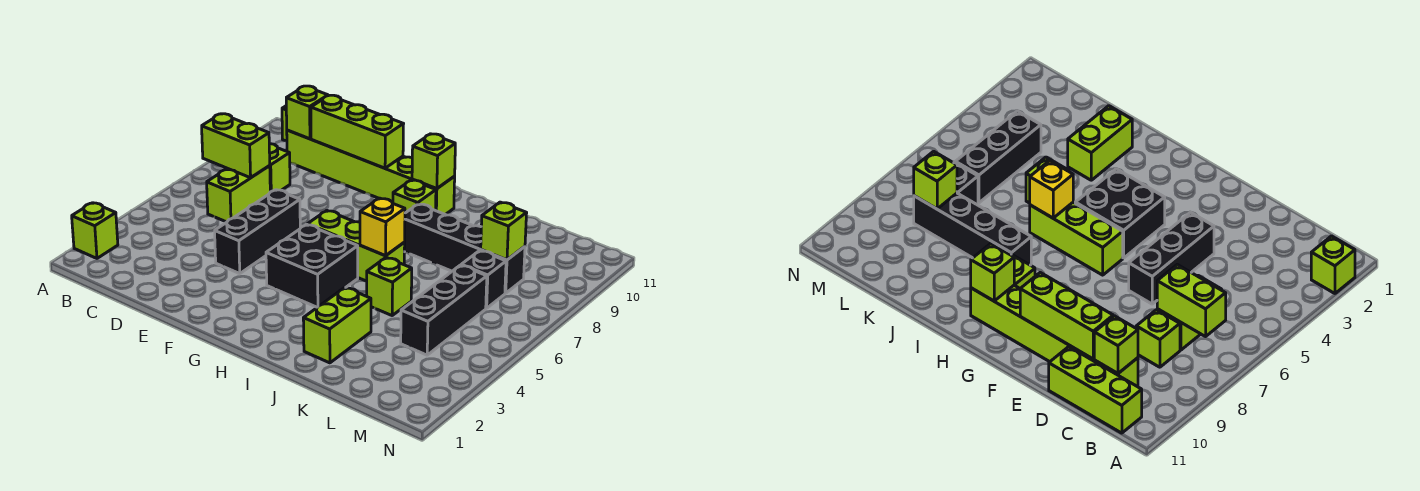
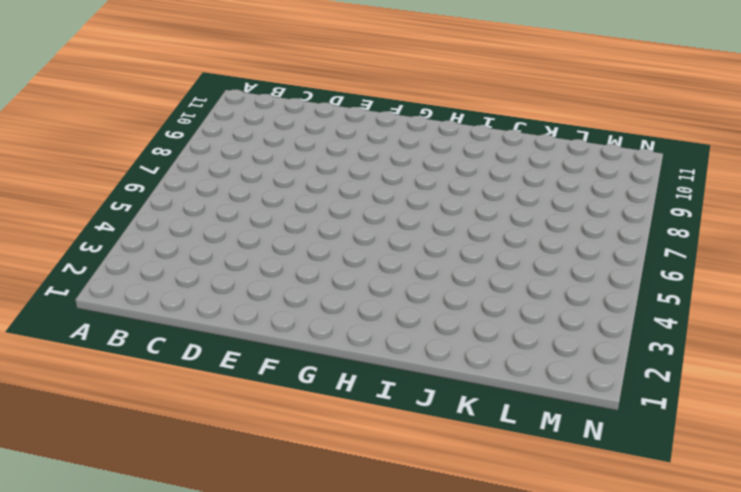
none -> lime brick A2 level 1
none -> lime brick B11:D11 level 1
none -> lime brick C6:C7 level 1

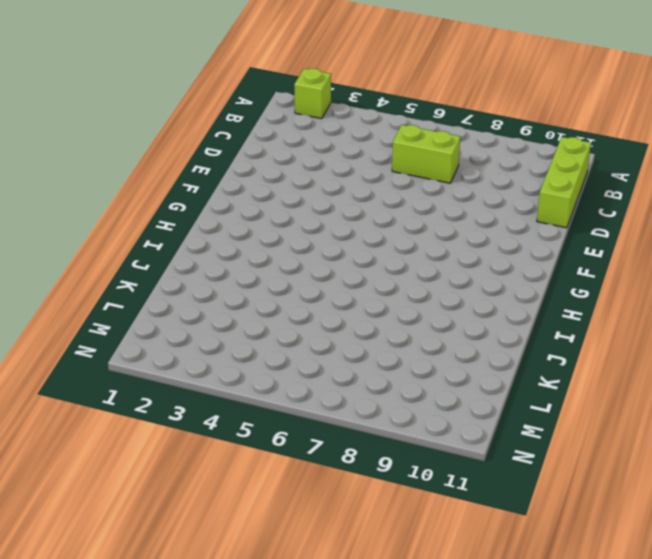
none -> lime brick C8 level 1
none -> lime brick C10:H10 level 1
none -> black brick E4:E6 level 1

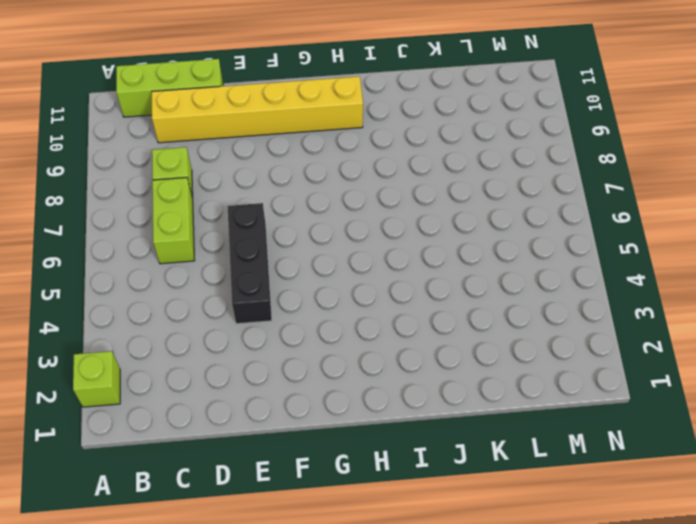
yellow brick C10:H10 level 1 -> lime brick C10:H10 level 1
none -> black brick G4:H5 level 1
none -> lime brick G6:I6 level 1
none -> lime brick H9 level 1

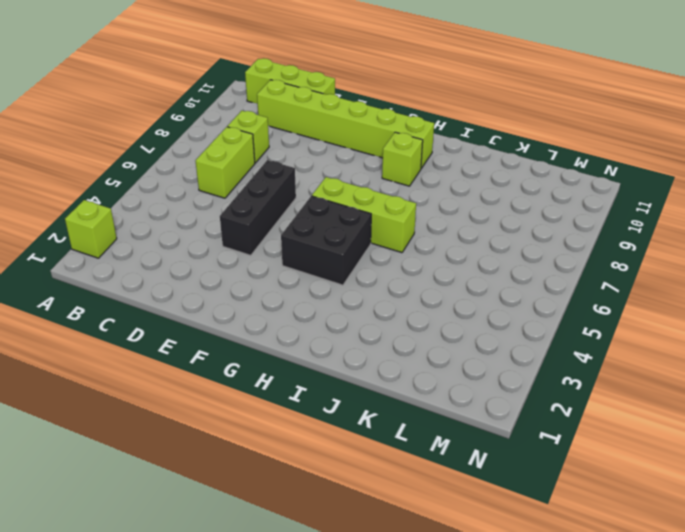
none -> black brick I8:L8 level 1
none -> lime brick J2:J3 level 1
none -> lime brick J5 level 1

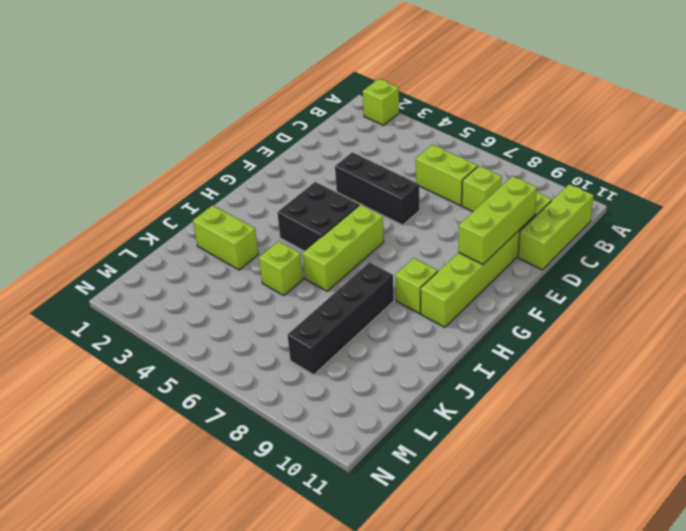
none -> black brick L4:L6 level 1
none -> black brick L7 level 1
none -> lime brick B7:C7 level 2

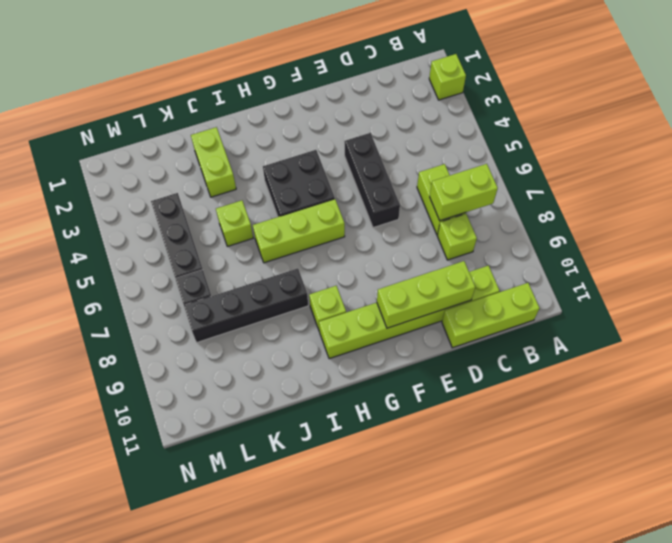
none -> lime brick C10 level 2
none -> lime brick H10 level 2
none -> yellow brick I6 level 2

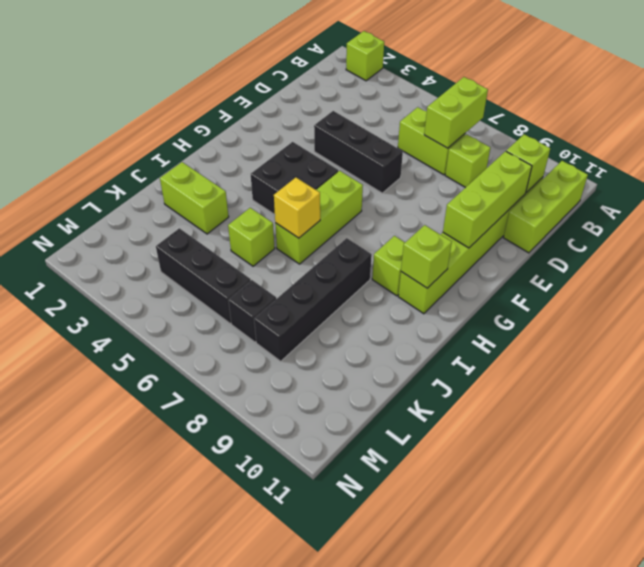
none -> lime brick L8 level 2

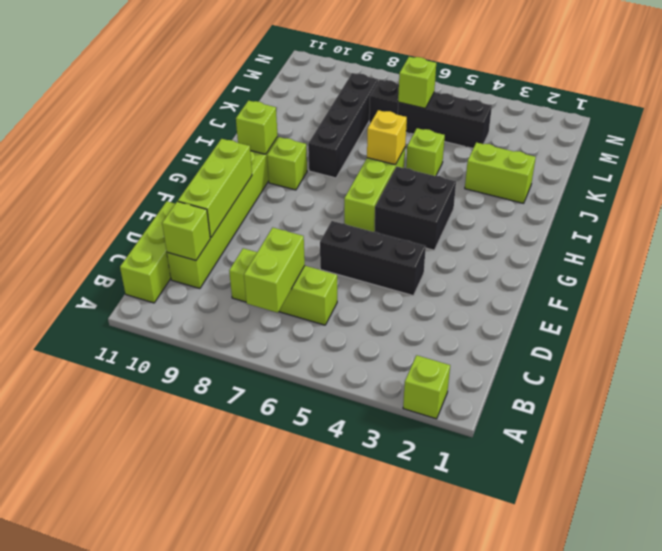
lime brick L6 level 2 -> lime brick L8 level 2

